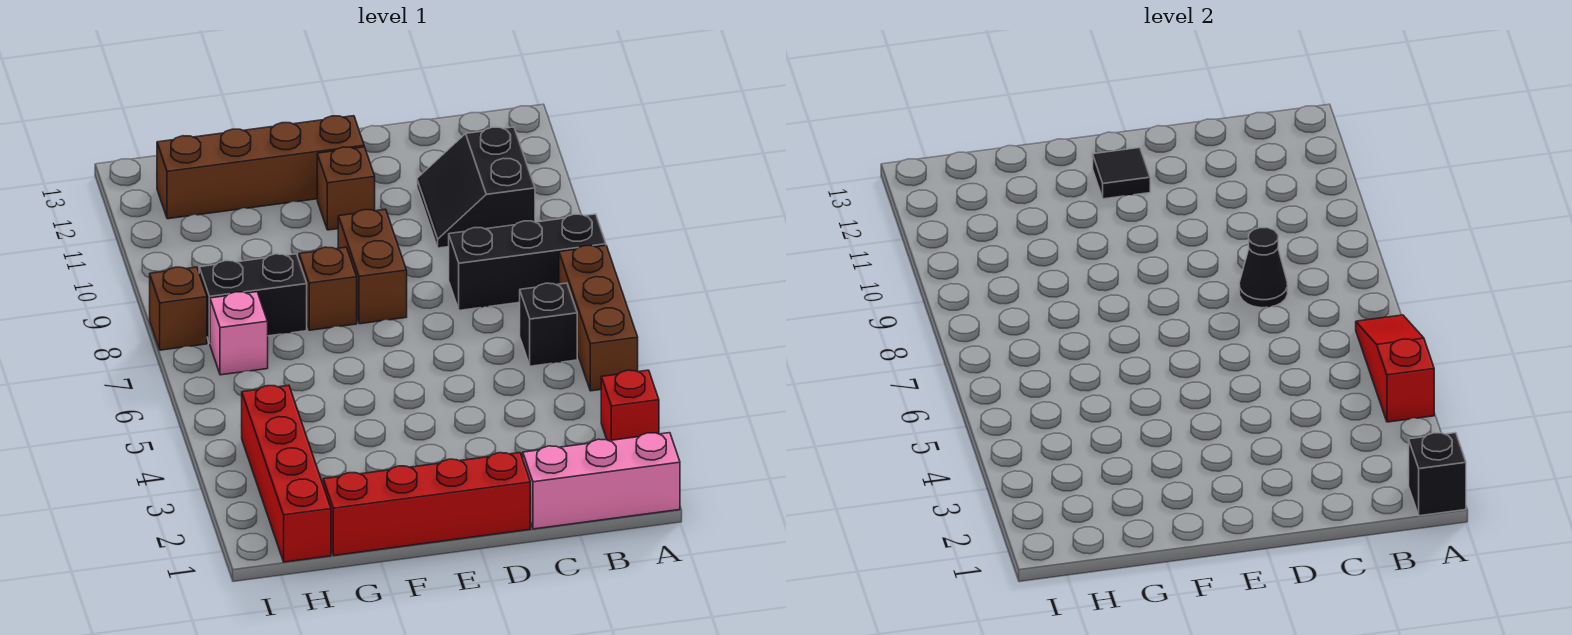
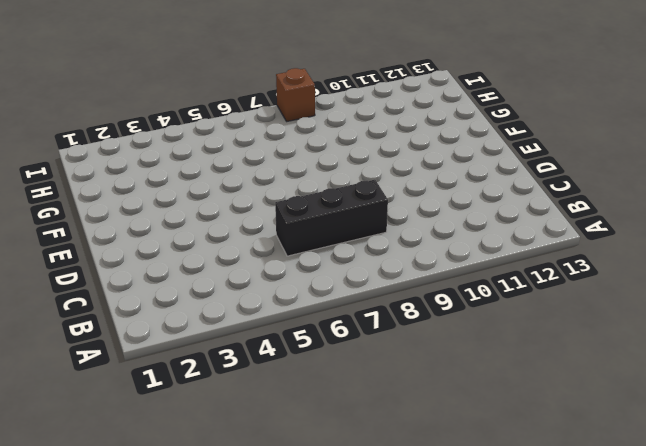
black brick C6:C8 level 1 -> black brick A8:C8 level 1
none -> pink brick A1:C1 level 1
none -> red brick A3 level 1
none -> brown brick A5:A7 level 1

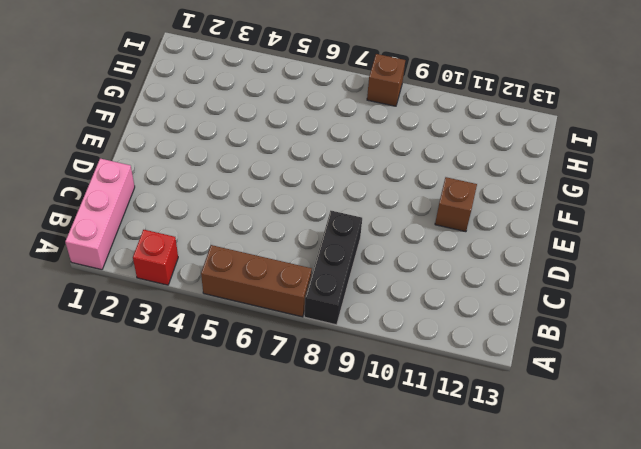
none -> black brick B6 level 1
none -> black slope B10:C11 level 1 top B
none -> red brick D1:G1 level 1

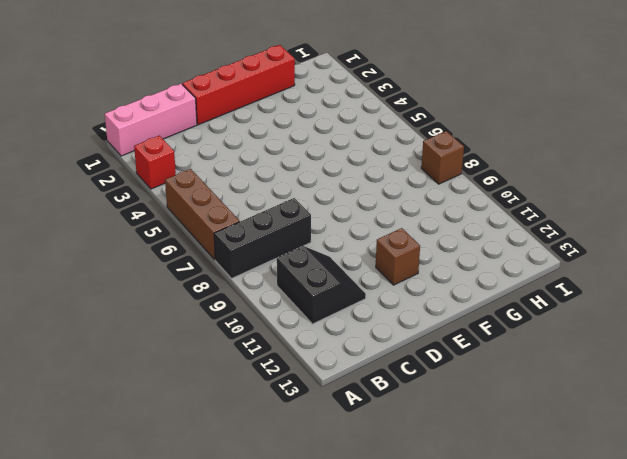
none -> black brick B6 level 1
none -> brown brick E8:E9 level 1
none -> brown brick E12:H12 level 1

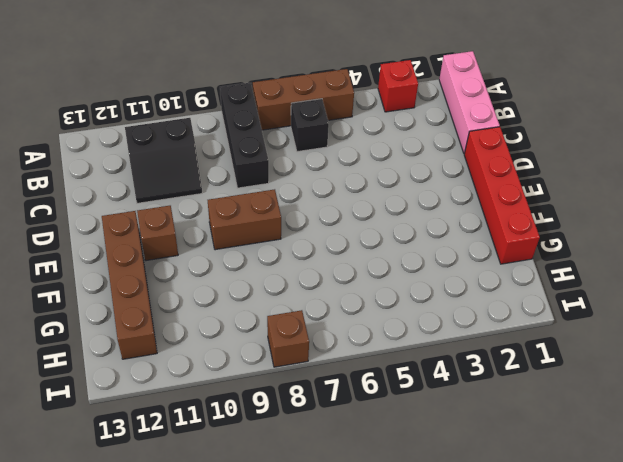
none -> brown brick F8 level 1
none -> black brick G8:H8 level 1
none -> red brick H1:H4 level 1

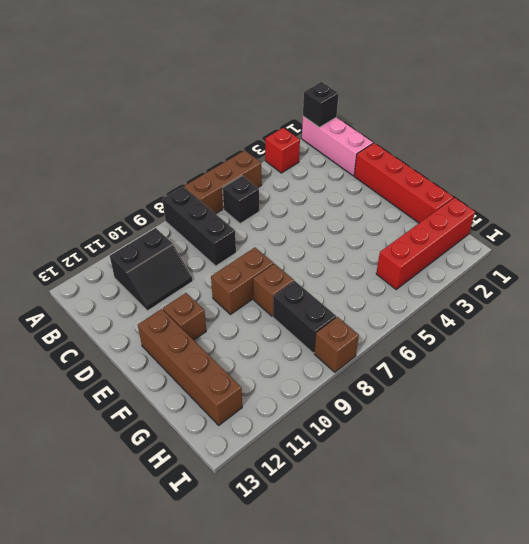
none -> pink brick H7 level 1
none -> red slope A4:A6 level 2 top 4
none -> black cone C8 level 2

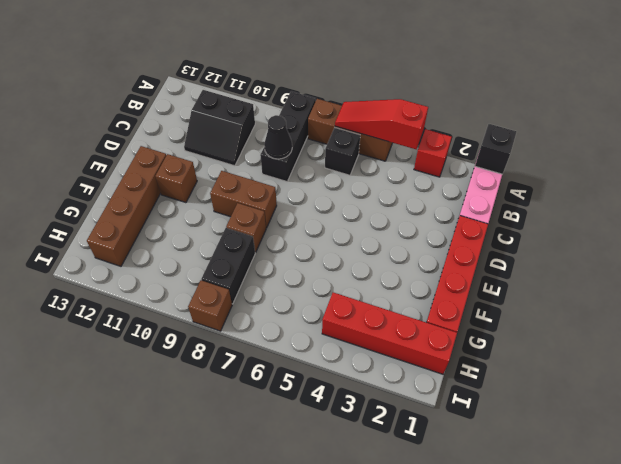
none -> pink brick H7 level 1
none -> black tile E12 level 2

